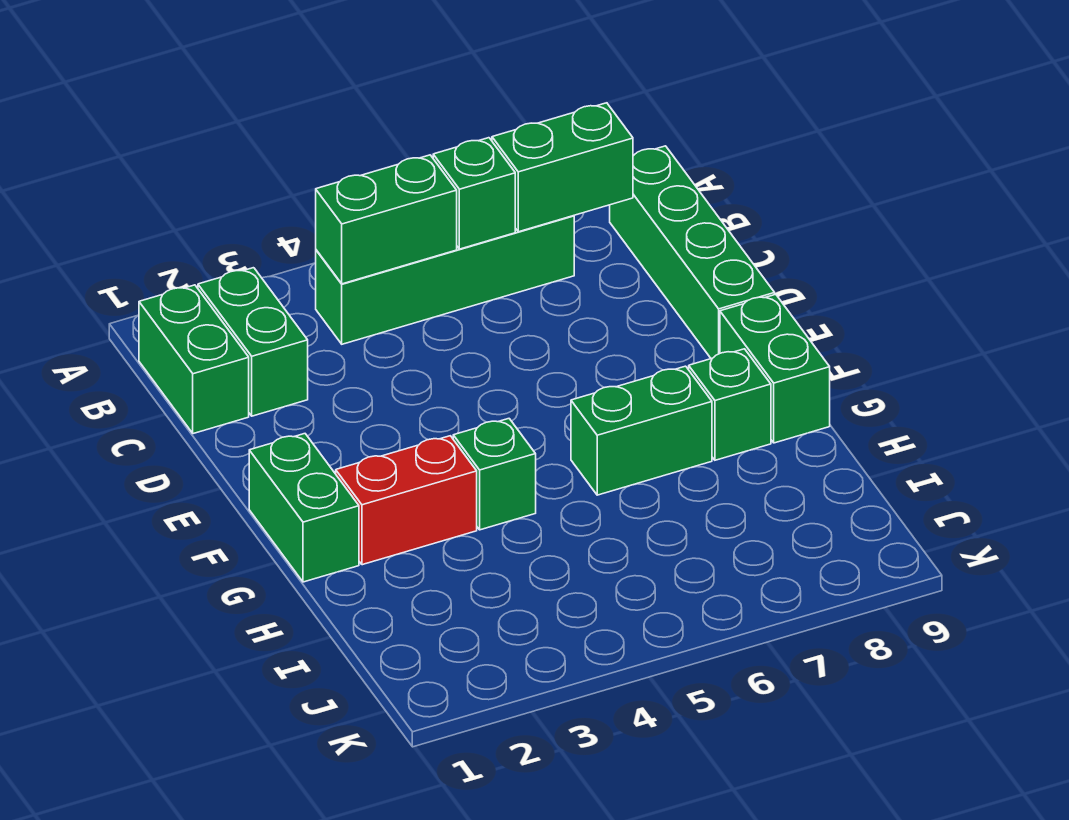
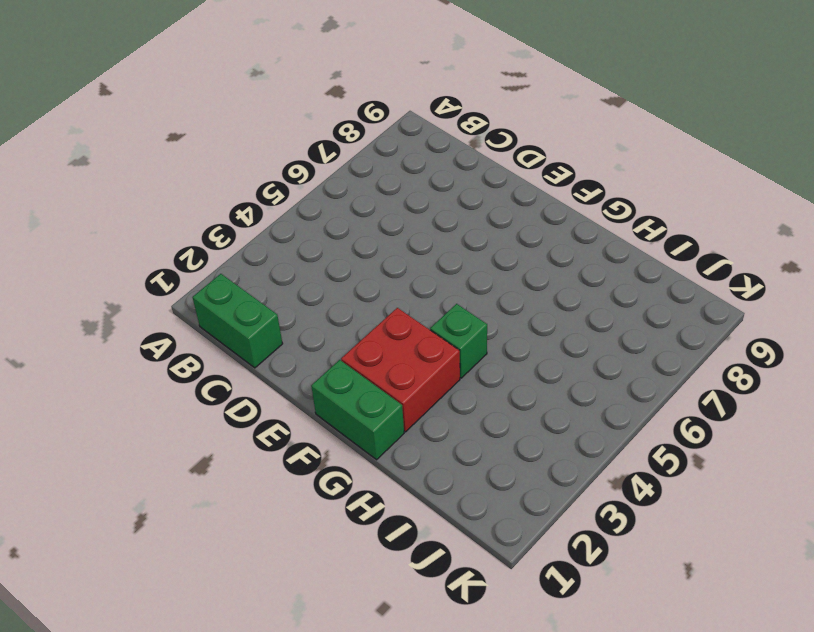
red brick F2:G3 level 1 -> red brick G2:G3 level 1
none -> green brick B2:C2 level 1
none -> green brick B4:B7 level 1
none -> green brick B9:E9 level 1

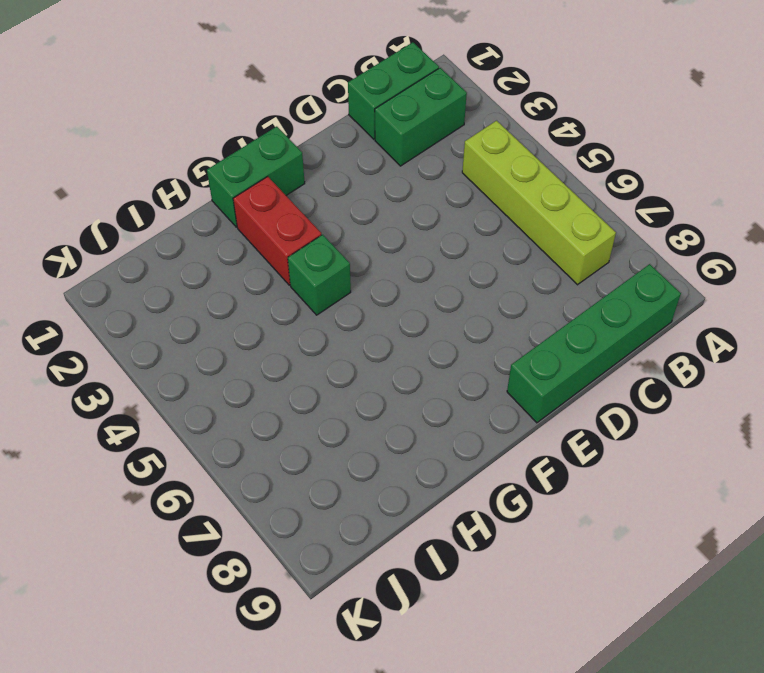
lime brick B4:B7 level 1 -> green brick B4:B7 level 1
none -> green brick F9:G9 level 1
none -> green brick G6:G7 level 1
none -> green brick G8 level 1

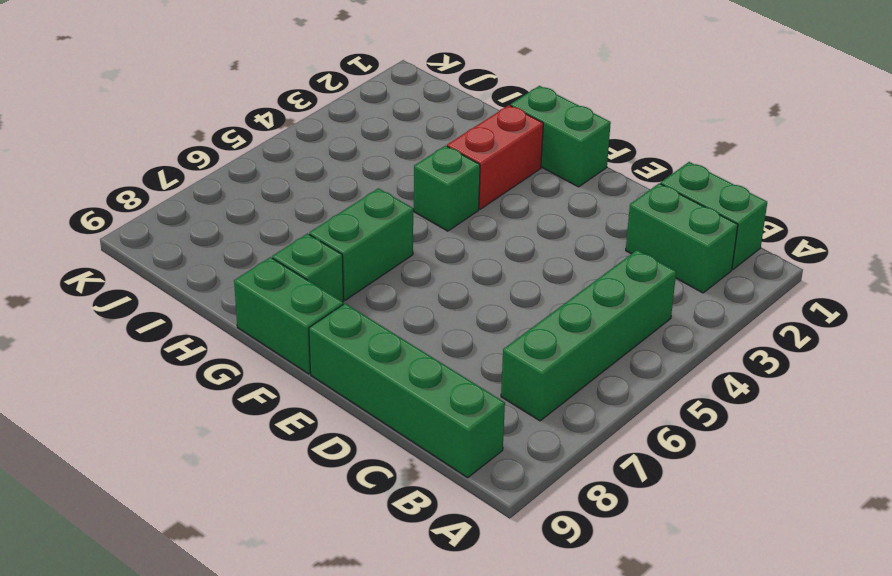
none -> green brick B4:B5 level 2
none -> green brick B6 level 2
none -> green brick B7:B8 level 2

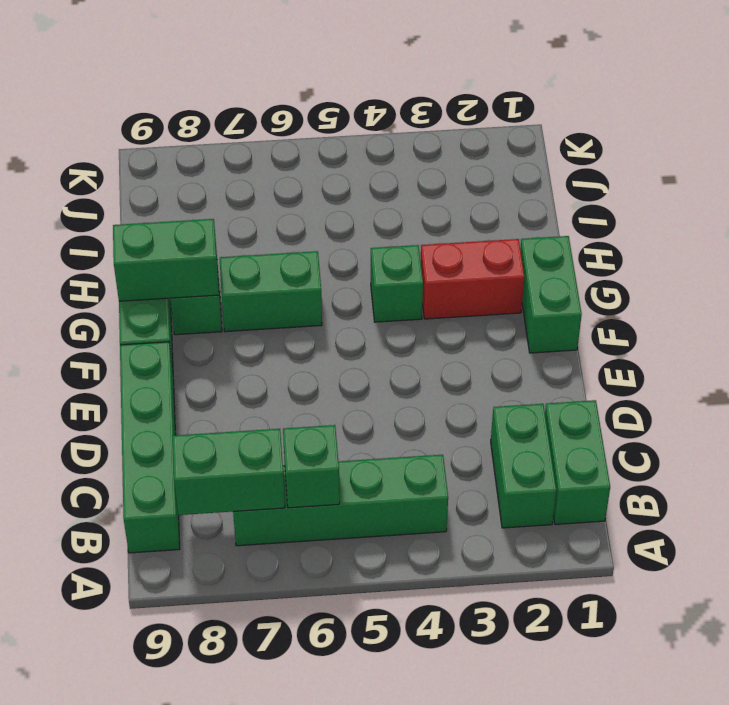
green brick G8:G9 level 2 -> green brick B4:B5 level 2

